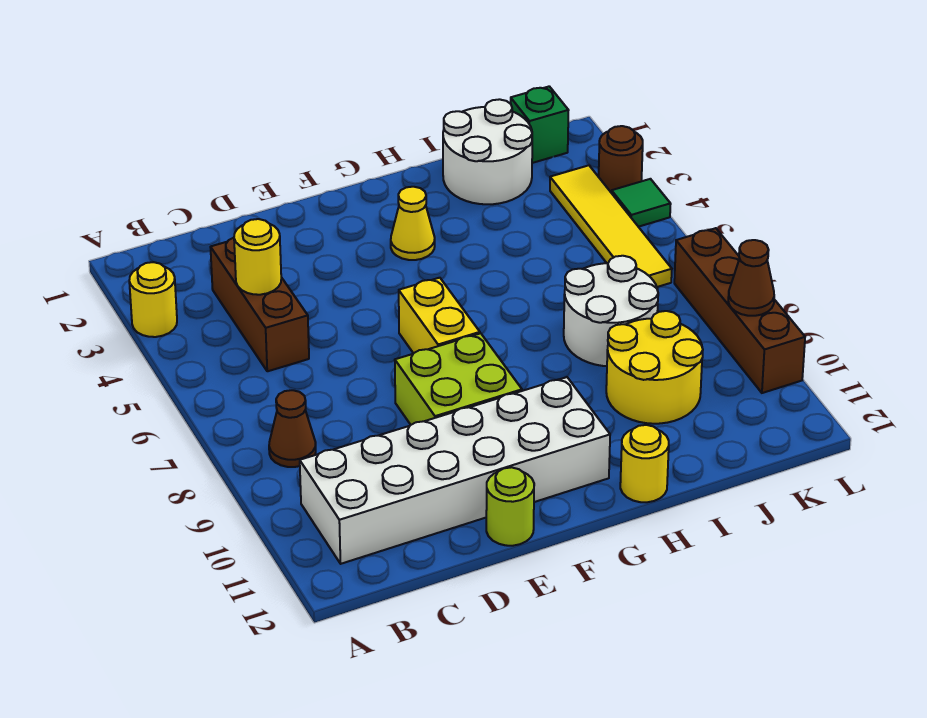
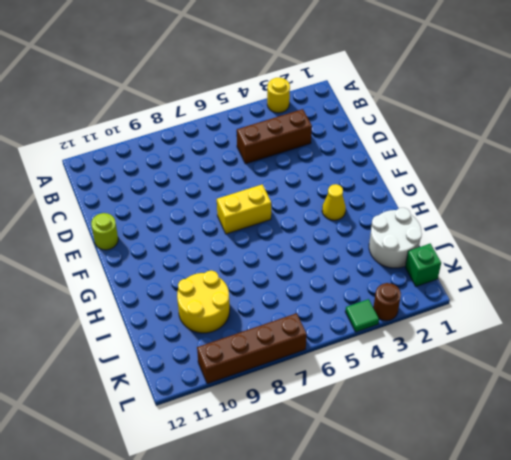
none -> brown cone B8 level 1
none -> white brick B10:G11 level 1
none -> lime brick E8:F9 level 1

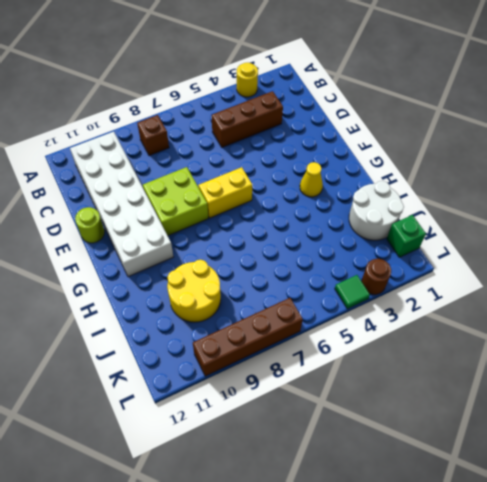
brown brick B8 level 1 -> brown cone B8 level 1
none -> yellow round brick H12 level 1
none -> white round brick I7:J8 level 1
none -> yellow tile K3:K6 level 1

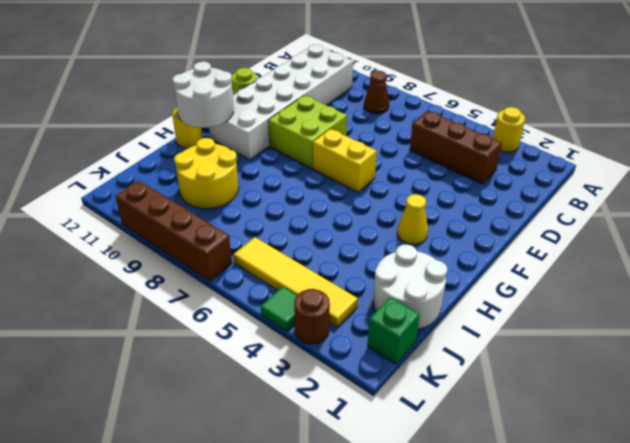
white round brick G11:H12 level 2 -> white round brick I7:J8 level 1
none -> yellow round brick C4 level 2
none -> brown cone L9 level 2

